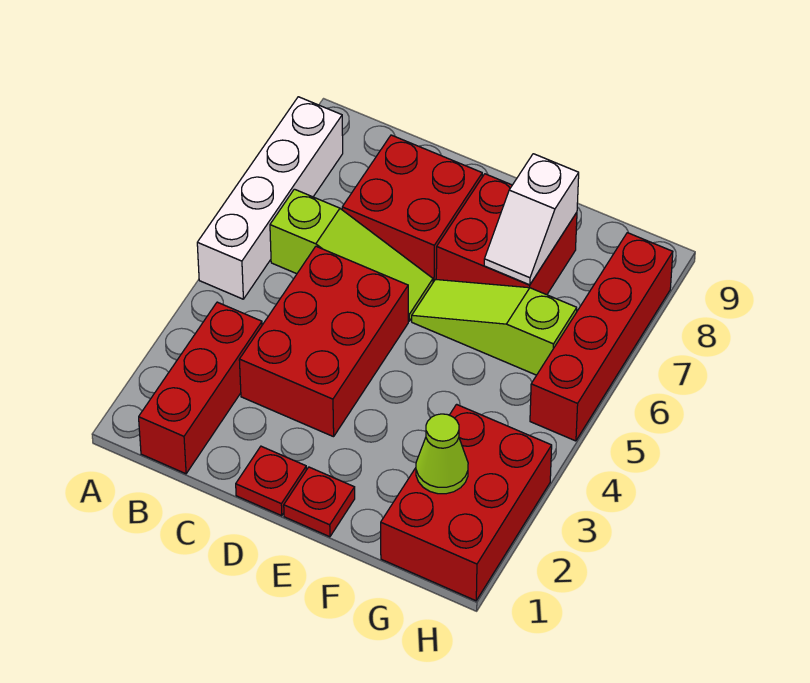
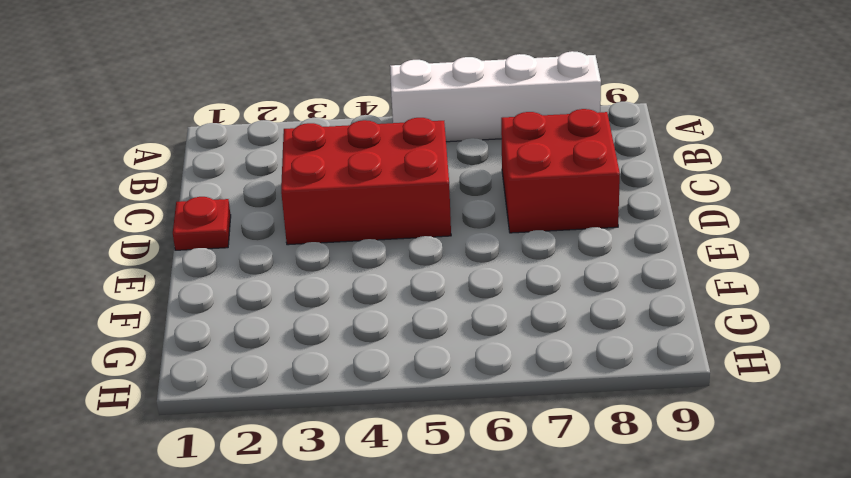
none -> red brick B1:B3 level 1
none -> lime slope B6:D6 level 1 top B
none -> red plate E1 level 1

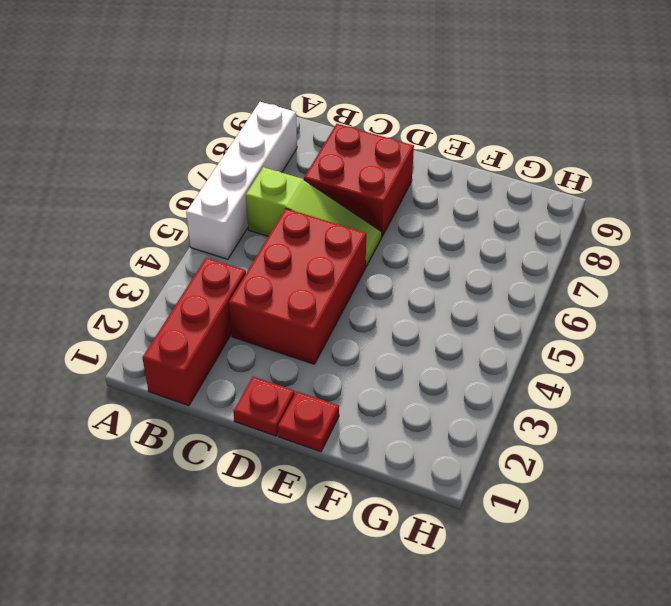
none -> lime slope E6:G6 level 1 top G
none -> red brick E7:F8 level 1
none -> red brick G1:H3 level 1

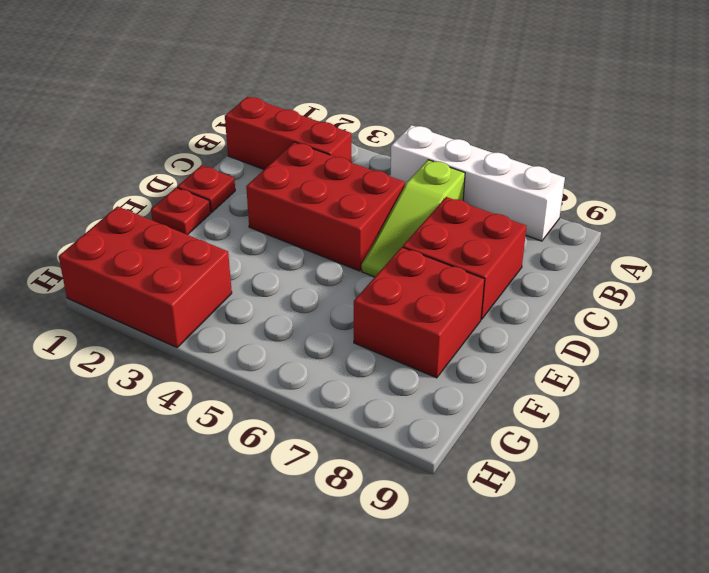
none -> lime slope E6:G6 level 1 top G
none -> red brick H5:H8 level 1
none -> white slope F7:F8 level 2 top 8

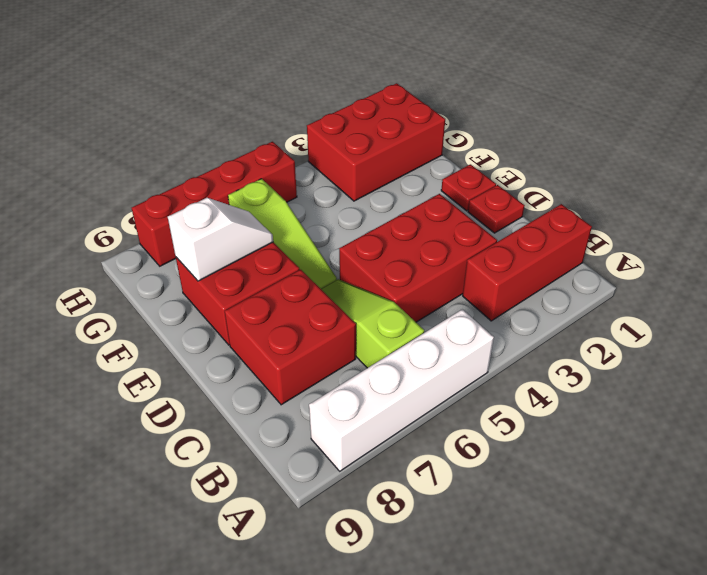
none -> lime cone G2 level 2

